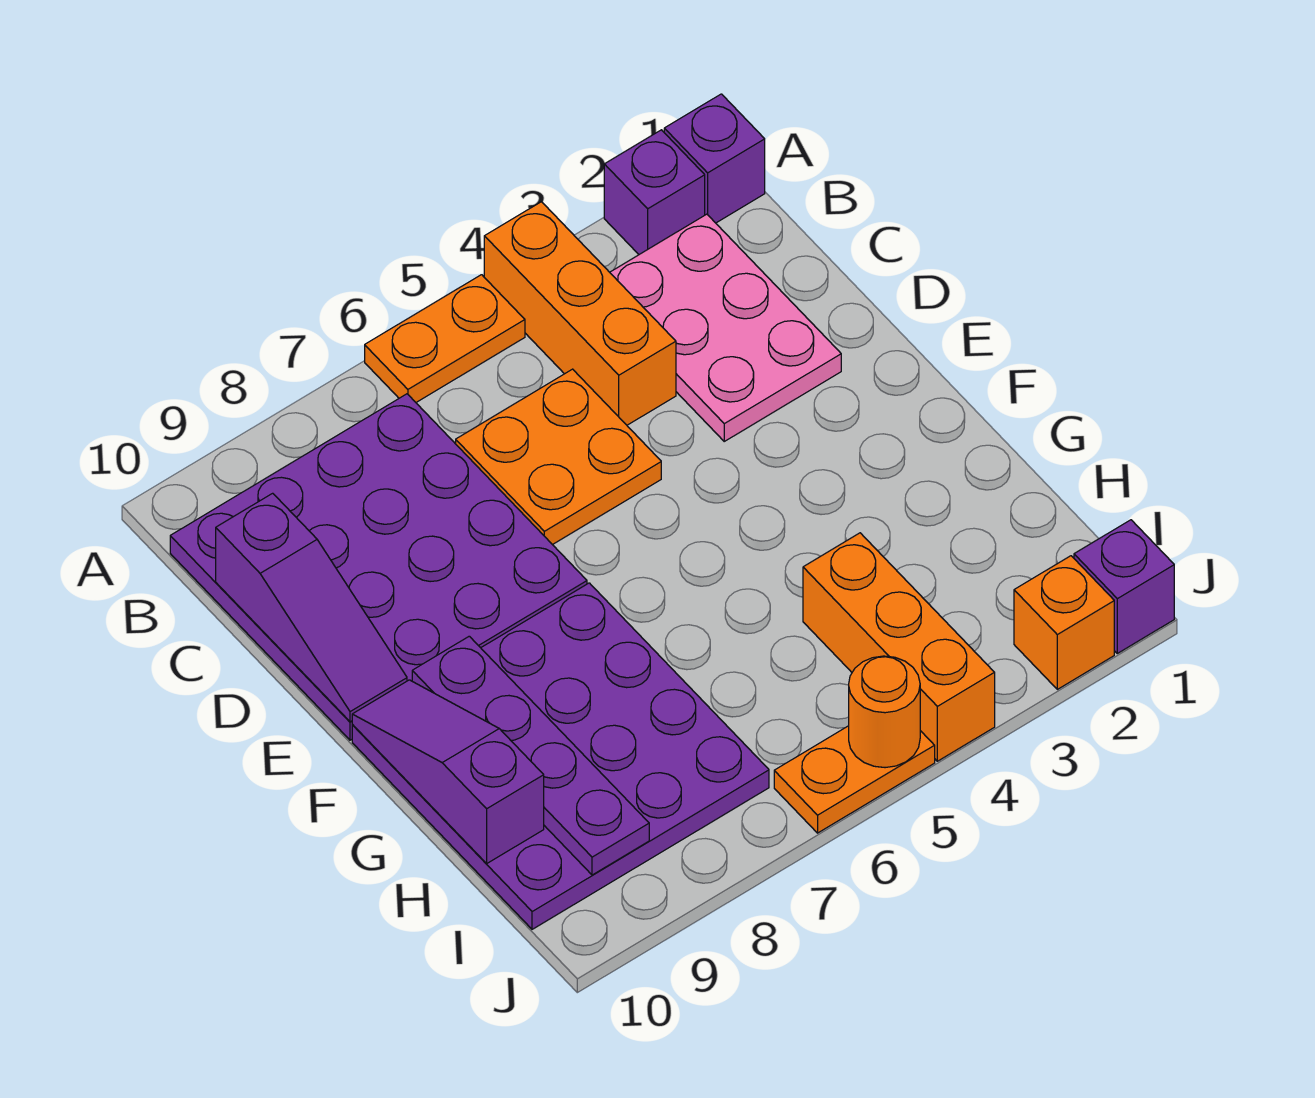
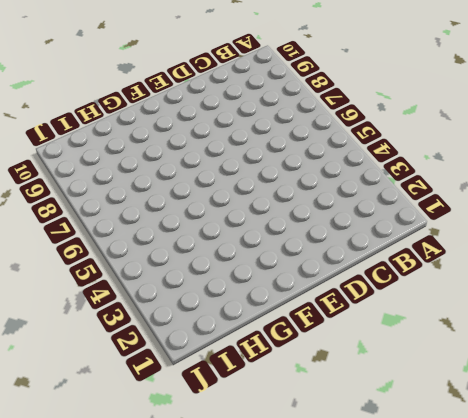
none -> purple brick A1 level 1
none -> purple brick A2 level 1
none -> orange brick A4:C4 level 1

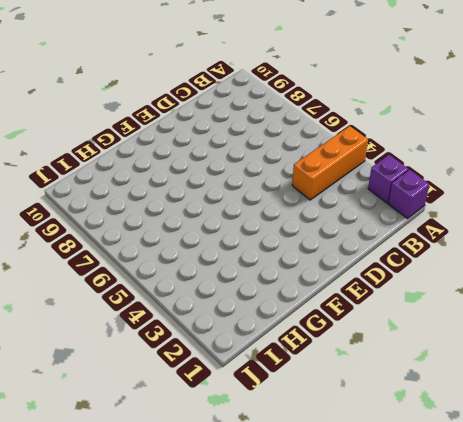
none -> orange plate A5:A6 level 1
none -> pink plate B2:D3 level 1
none -> purple plate B7:E10 level 1

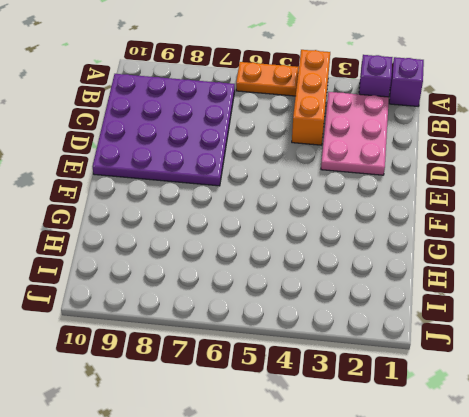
none -> orange plate C5:D6 level 1
none -> purple plate F7:I10 level 1
none -> orange brick H4:J4 level 1

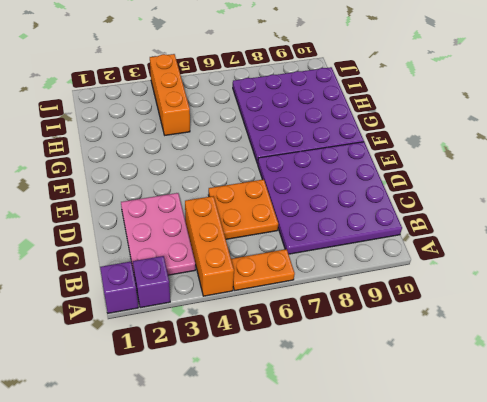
none -> purple brick J1 level 1
none -> orange brick J2 level 1
none -> orange plate J5:J6 level 1

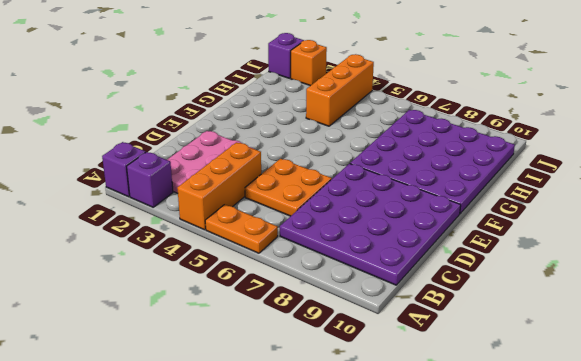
none -> orange plate J5:J6 level 1
none -> purple slope C10:E10 level 2 top C
none -> purple plate F9:I9 level 2

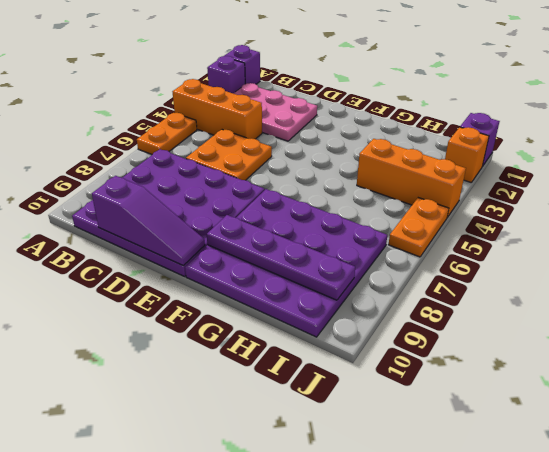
none -> purple slope F10:H10 level 2 top H
none -> orange round brick J5 level 2

